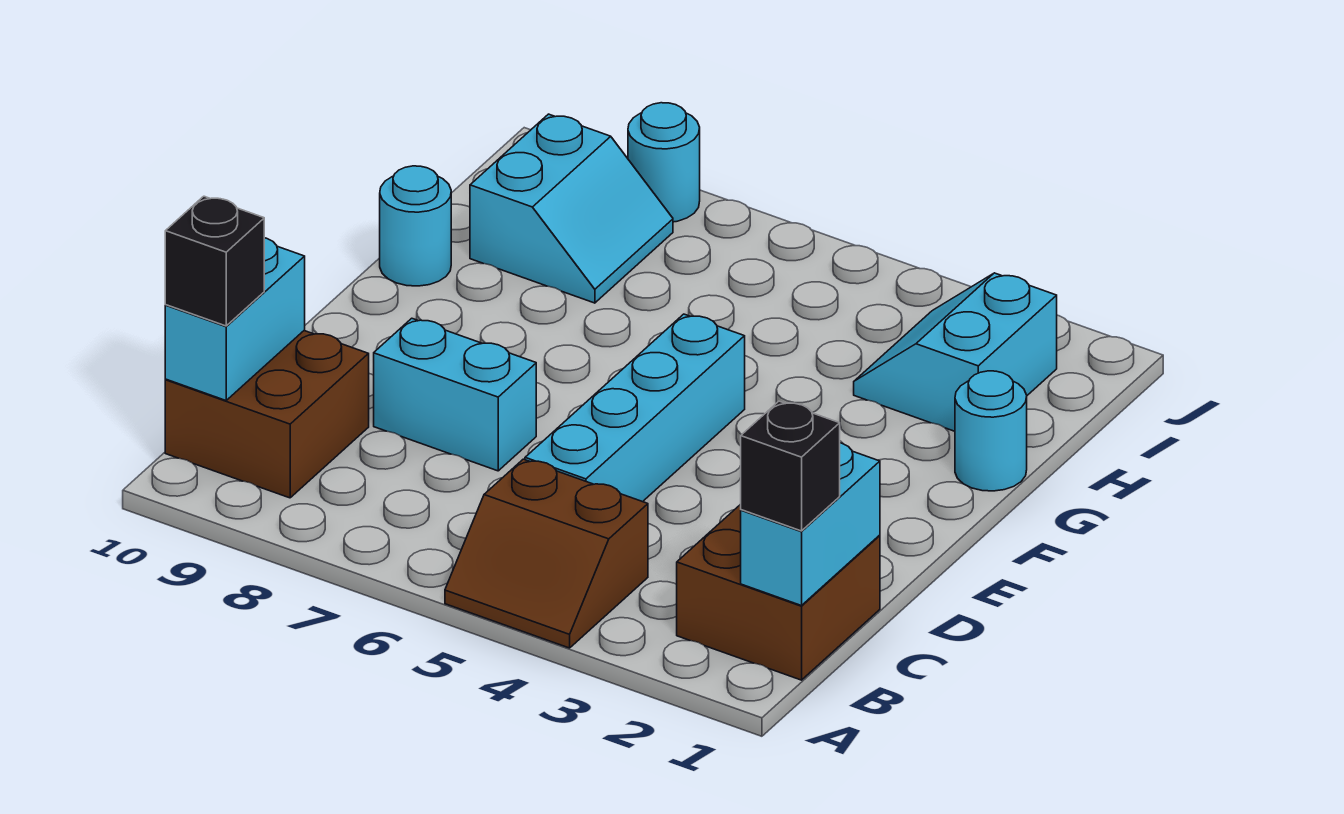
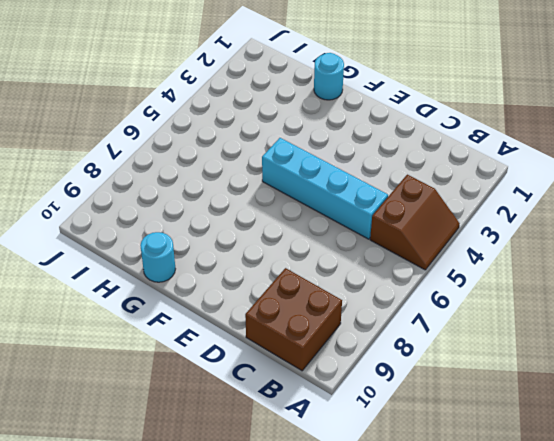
none -> brown brick B1:C2 level 1
none -> cyan brick D7:D8 level 1
none -> cyan slope H2:I3 level 1 top 2

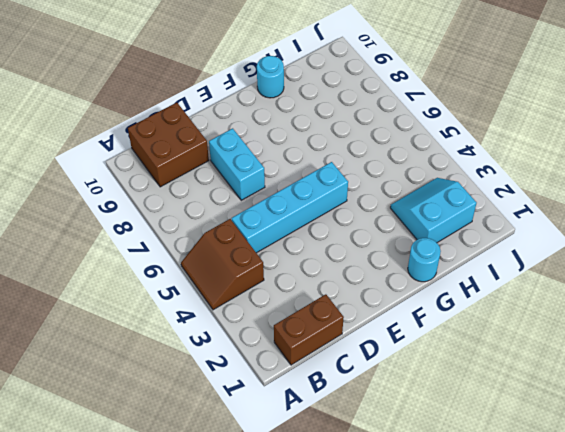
brown brick B1:C1 level 1 -> brown brick B1:C2 level 1
none -> cyan slope H8:I9 level 1 top 9
none -> cyan round brick J8 level 1
none -> cyan brick B1:C1 level 2

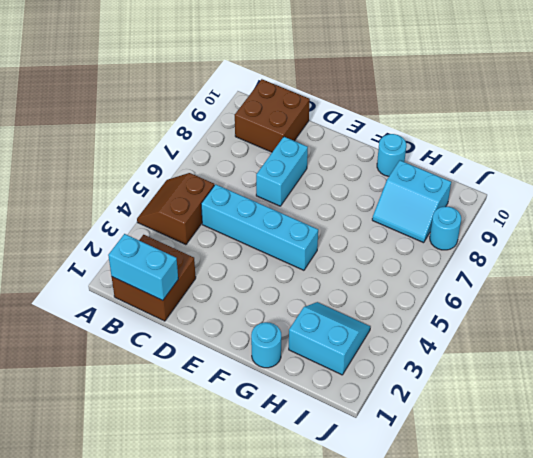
none -> cyan brick B10:C10 level 2
none -> black brick B1 level 3
none -> black brick B10 level 3

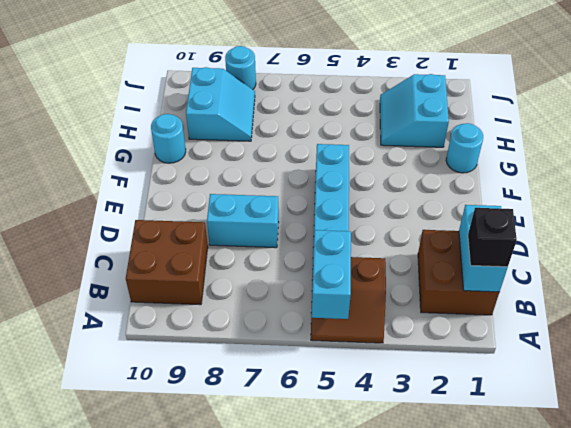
cyan brick A5:B5 level 2 -> cyan brick B10:C10 level 2
none -> black brick B10 level 3

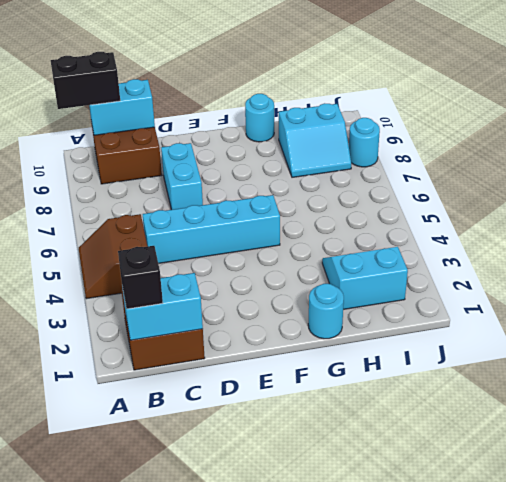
black brick A10:B10 level 3 -> black brick B10 level 3

